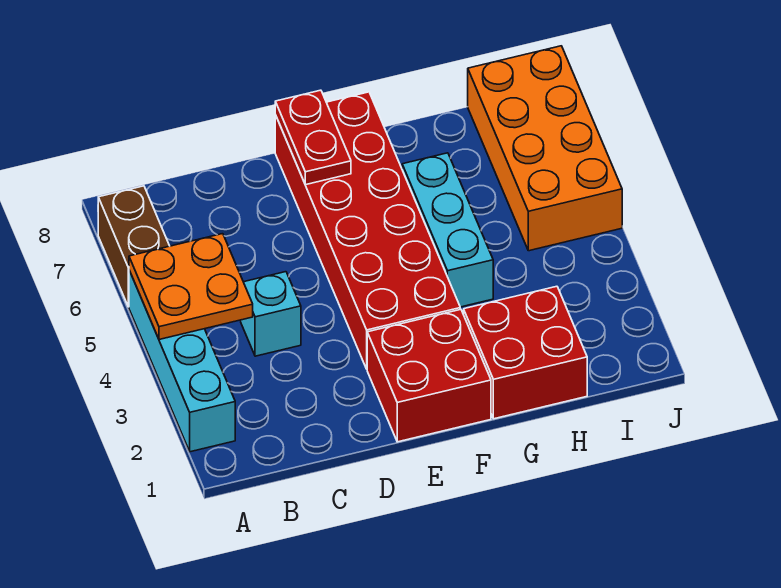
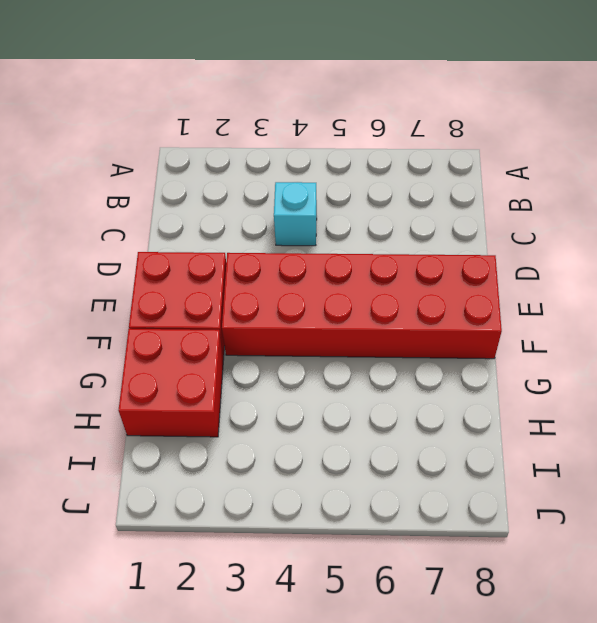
none -> cyan brick A2:A5 level 1
none -> brown brick A6:A7 level 1

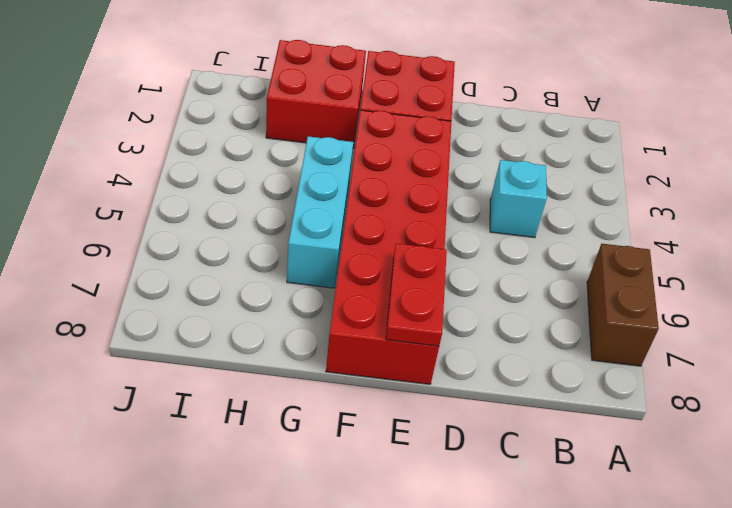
none -> cyan brick A2:A5 level 1
none -> orange brick I5:J8 level 1

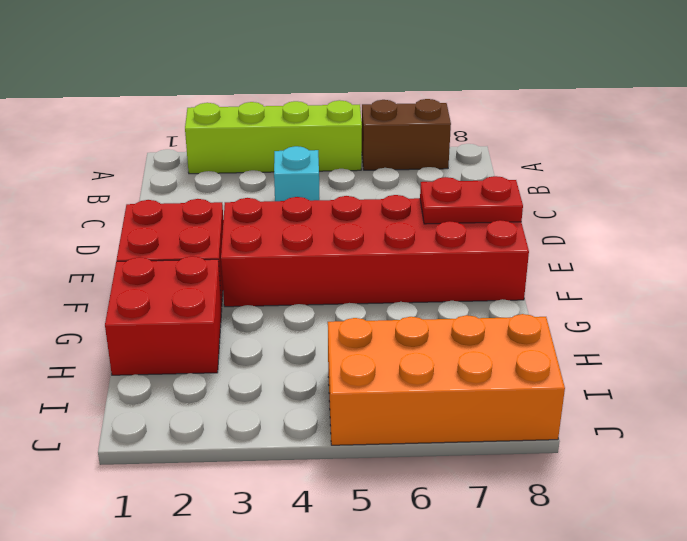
lime brick A2:A5 level 1 -> cyan brick A2:A5 level 1
none -> cyan brick G4:G6 level 1
none -> orange plate A4:B5 level 2

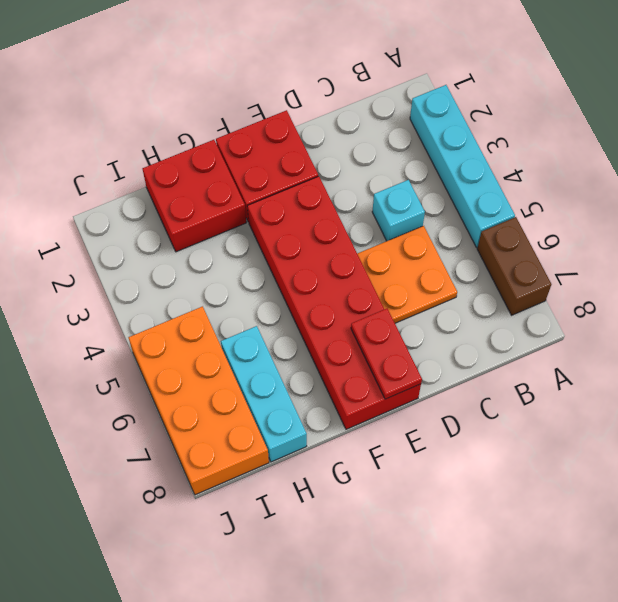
orange plate C5:D6 level 1 -> orange plate A4:B5 level 2
cyan brick H6:H8 level 1 -> cyan brick G4:G6 level 1

